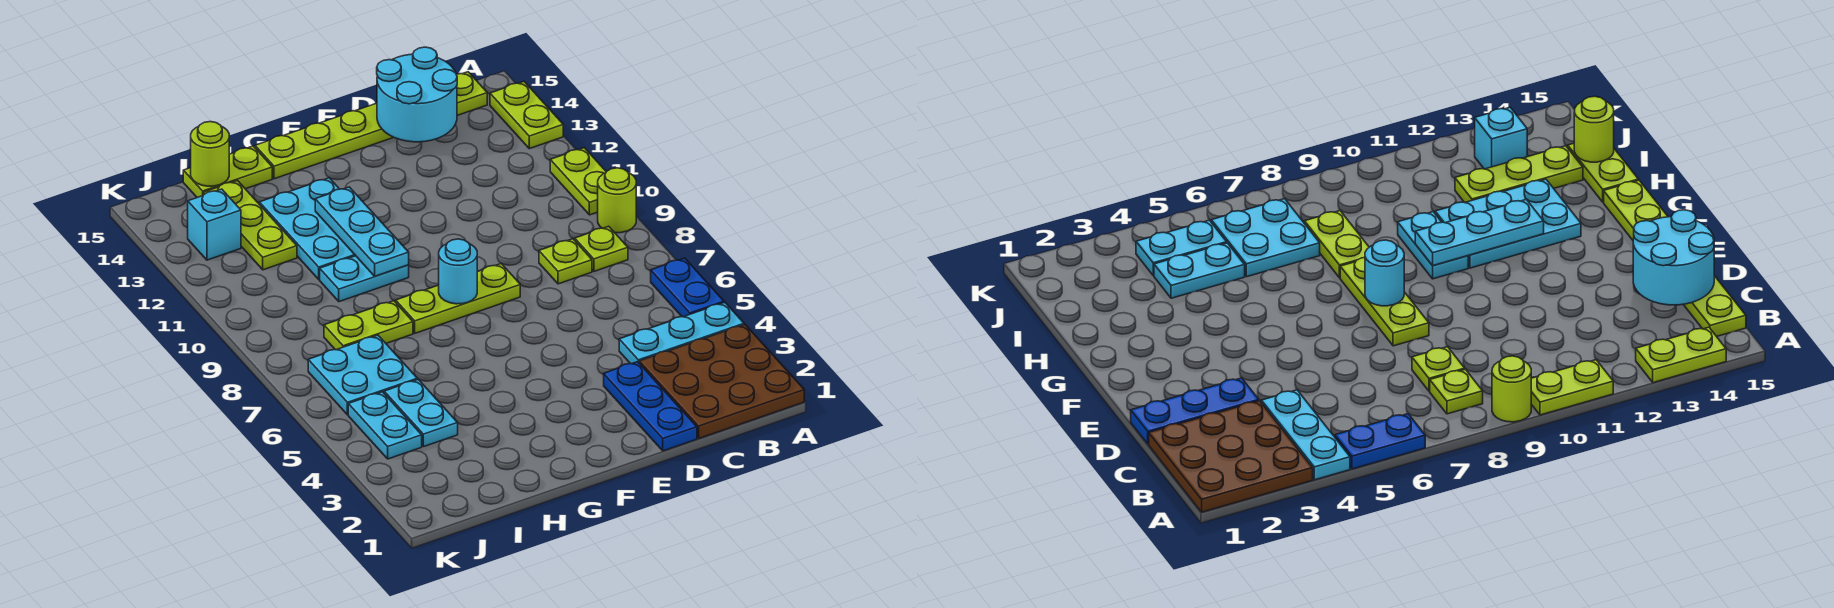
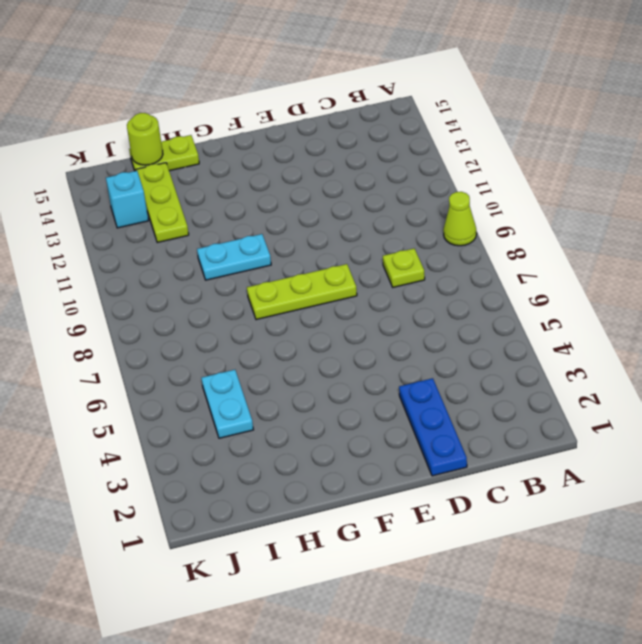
lime cone A9 level 1 -> lime round brick A9 level 1
none -> brown plate A1:C3 level 1
none -> cyan plate A4:C4 level 1
none -> blue plate A5:A6 level 1

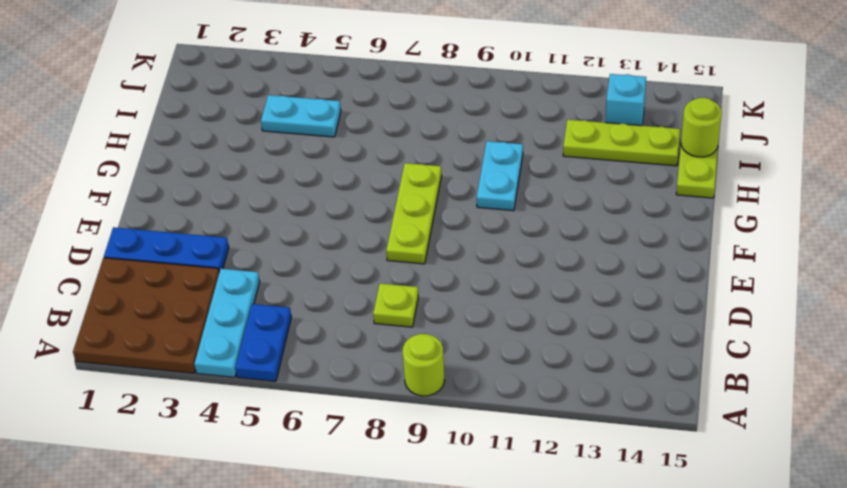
blue plate A5:B5 level 1 -> blue plate A5:A6 level 1
none -> lime plate A10:A11 level 1
none -> lime plate A13:A14 level 1
none -> lime plate B8 level 1

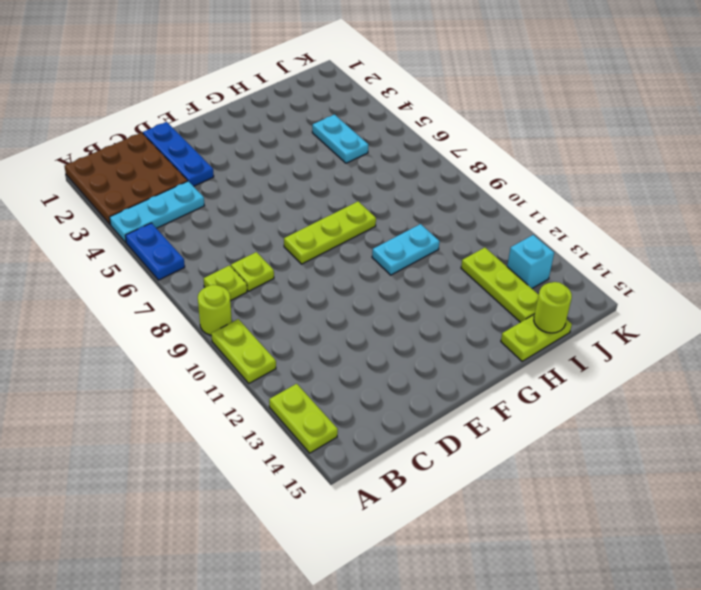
none -> lime plate B15:G15 level 1
none -> cyan plate G11:H13 level 1
none -> lime plate H8:I8 level 1

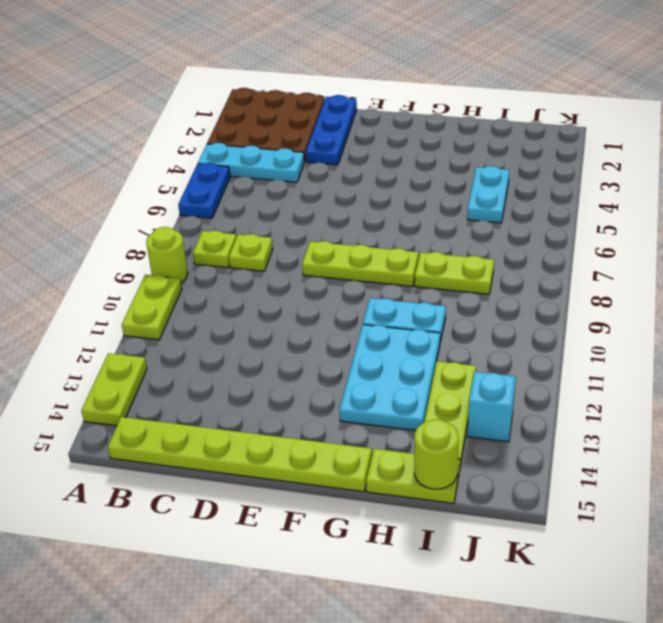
none -> cyan plate I6:J7 level 1
none -> cyan plate J4:J5 level 1
none -> cyan round brick C14:D15 level 2

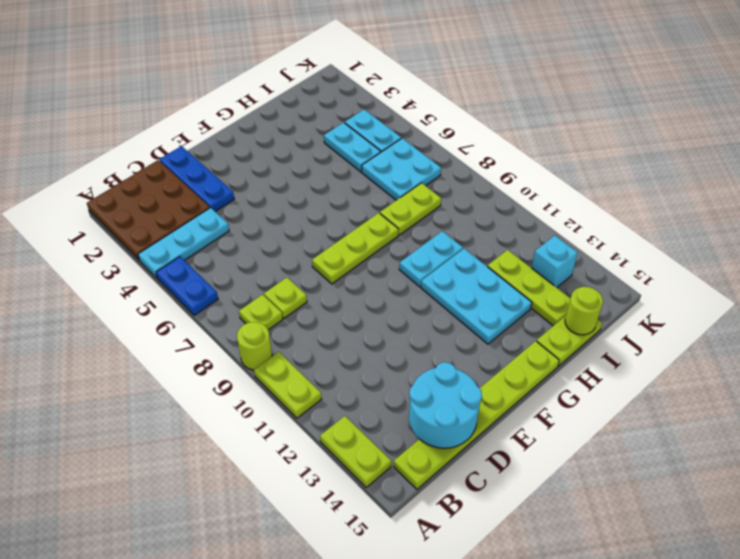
none -> cyan round brick F8 level 2
none -> cyan plate G10:G12 level 2

